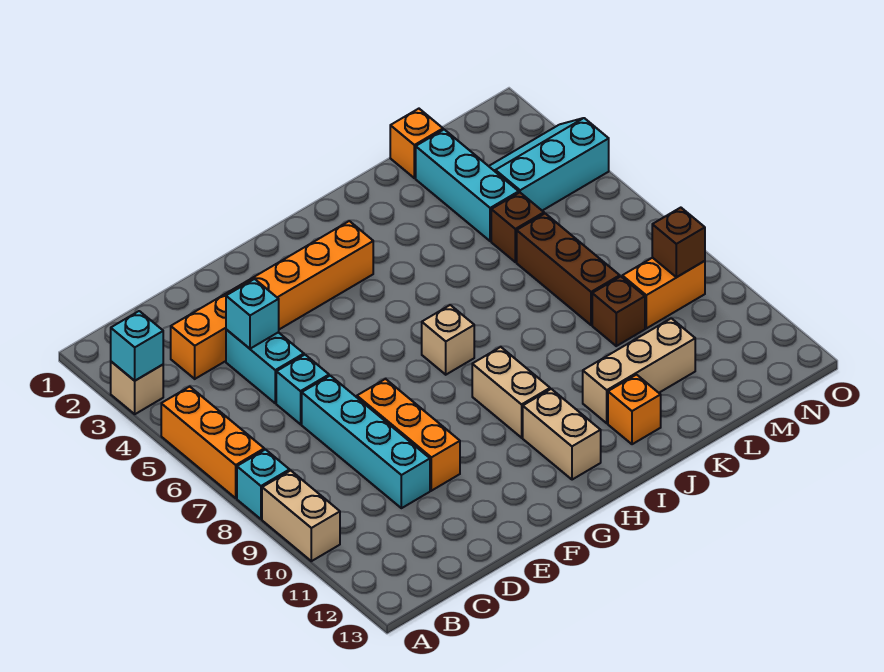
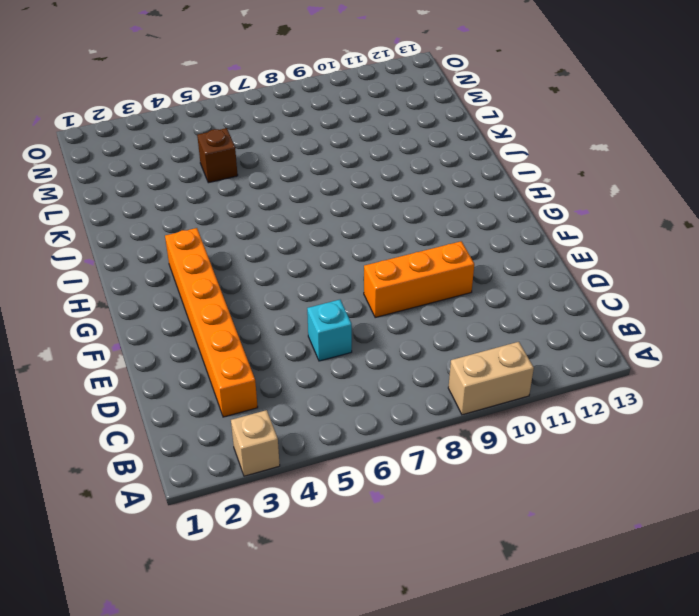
none -> orange brick A5:A7 level 1
none -> cyan brick A8 level 1
none -> cyan brick D4:D5 level 1

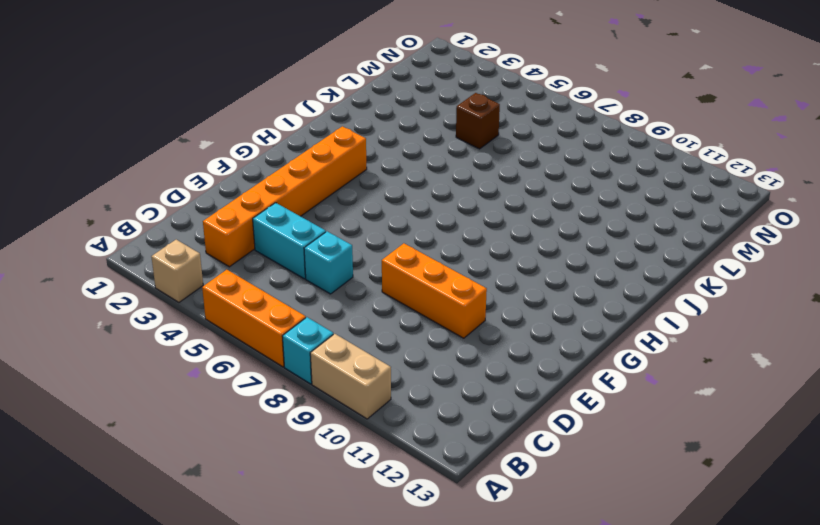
none -> cyan brick D7:D10 level 1
none -> tan brick H7 level 1
none -> tan brick H9:H10 level 1

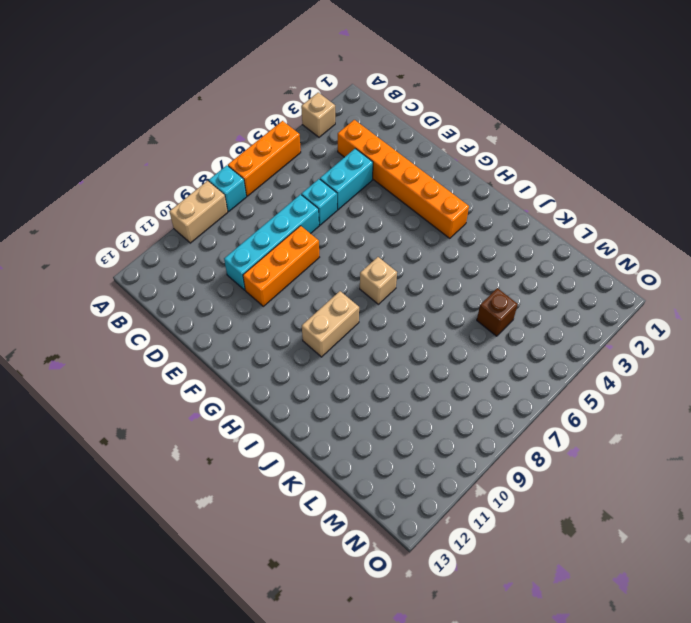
none -> tan brick H11:H12 level 1
none -> tan brick J11:L11 level 1
none -> orange brick J12 level 1

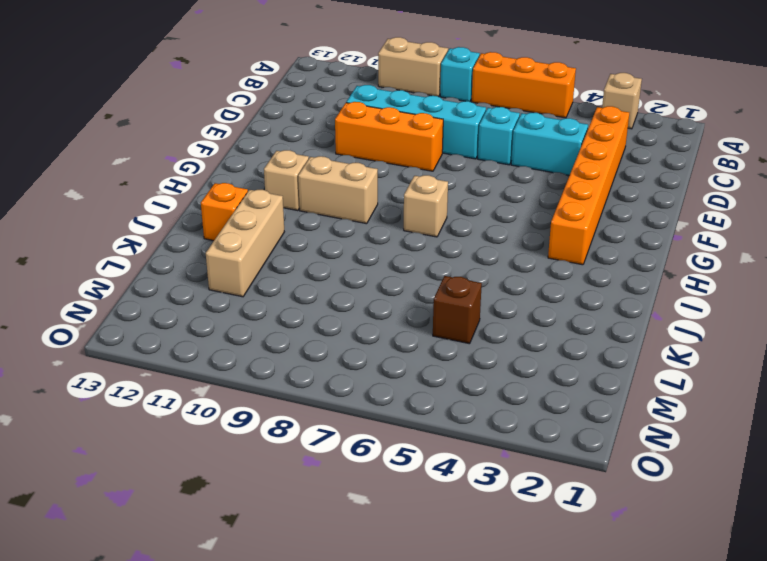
tan brick H11 level 1 -> tan brick H11:H12 level 1
none -> orange brick L1 level 1
none -> cyan brick L2:L4 level 1
none -> brown brick L6:L8 level 1

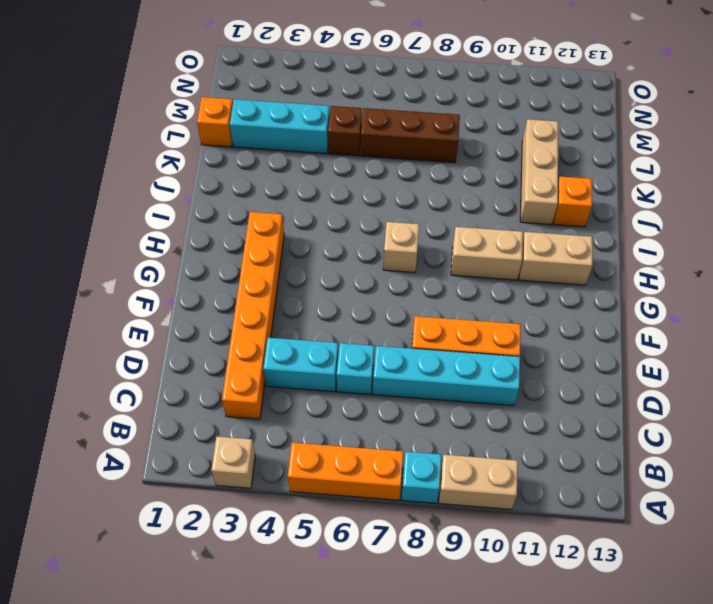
none -> brown brick L9 level 1
none -> cyan slope M3:O4 level 1 top 4
none -> orange brick M9:N9 level 1

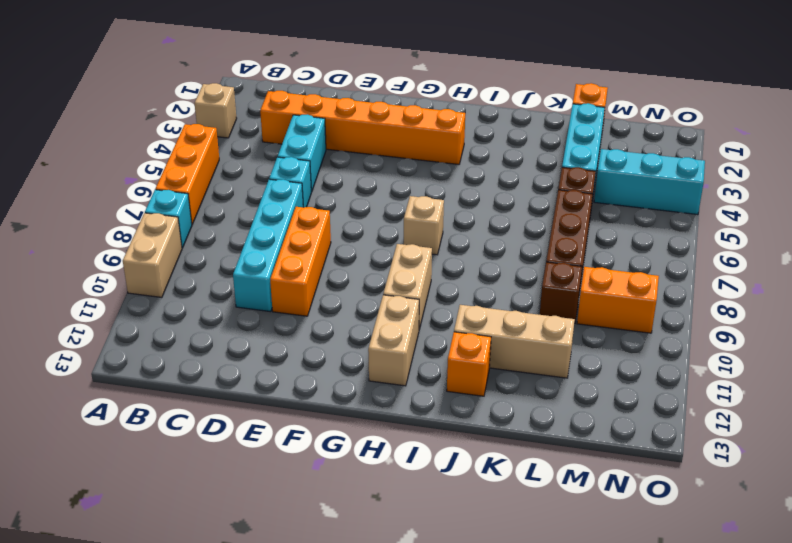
none -> cyan brick A3 level 2
none -> cyan brick D4 level 2
none -> brown brick N9 level 2

